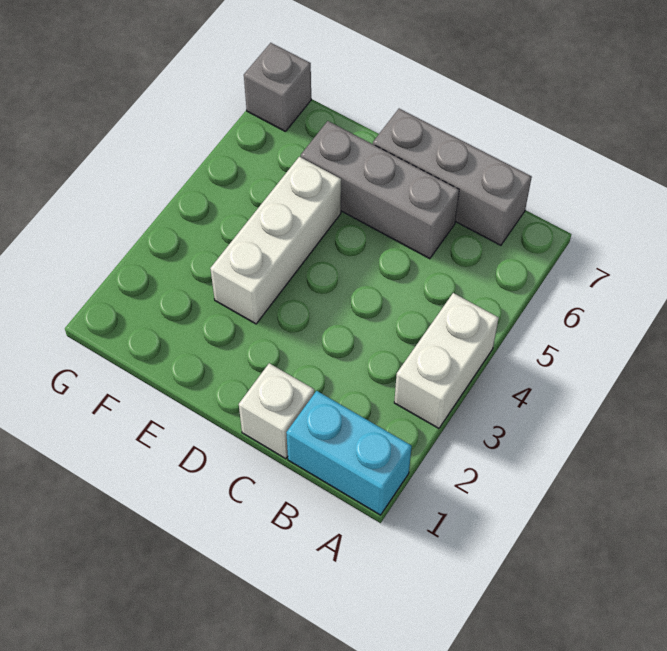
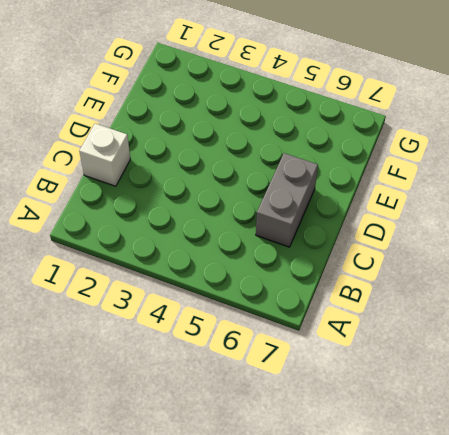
grey brick C6:D6 level 1 -> grey brick C6:E6 level 1
none -> cyan brick A1:B1 level 1
none -> white brick A3:A4 level 1

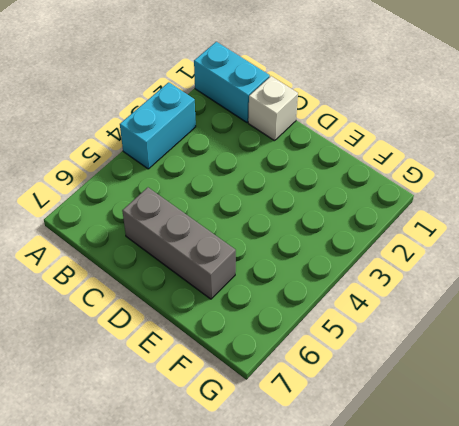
cyan brick A3:A4 level 1 -> white brick A3:A4 level 1
none -> grey brick B7:D7 level 1
none -> white brick E3:E5 level 1

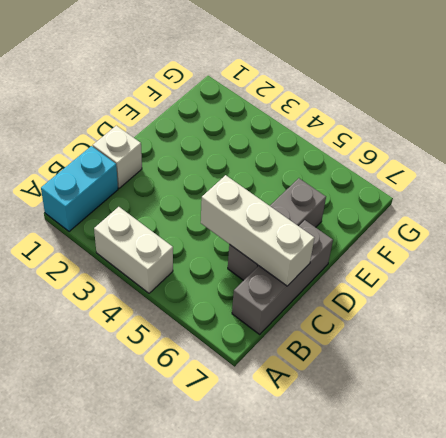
white brick C5:C7 level 2 -> white brick E3:E5 level 1
none -> grey brick G7 level 1

